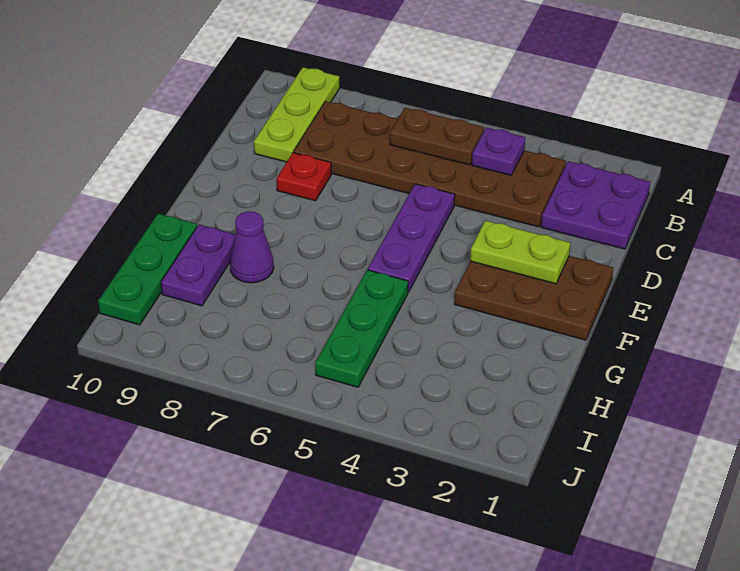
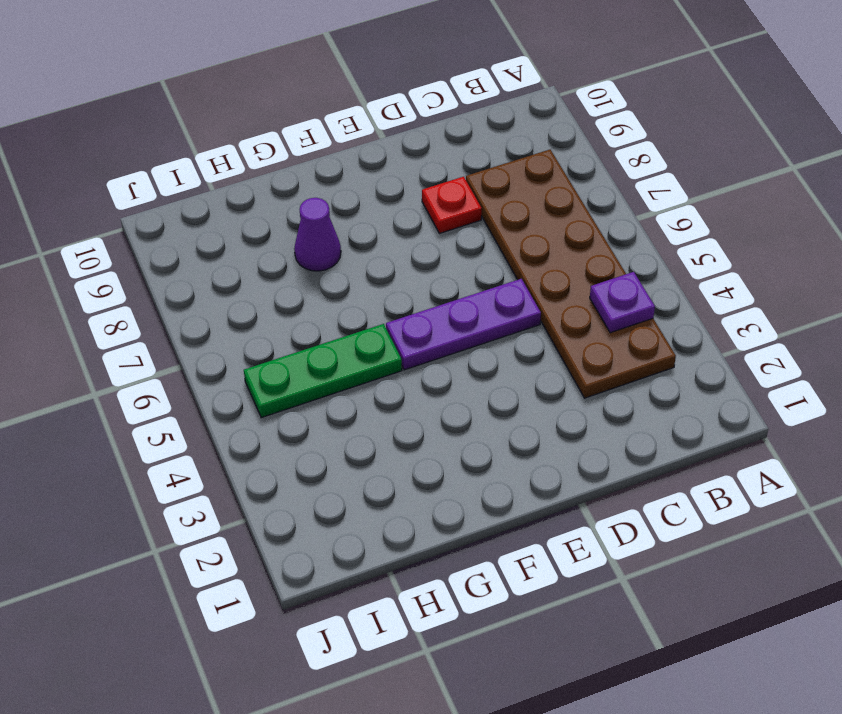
none -> lime plate A9:C9 level 1
none -> purple plate B1:C2 level 1
none -> brown plate E1:F3 level 1

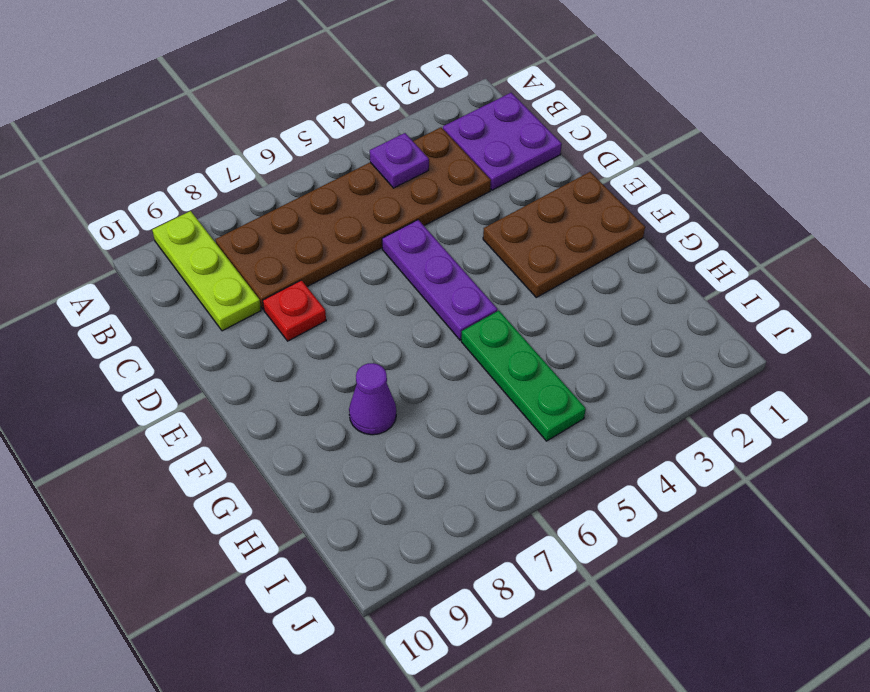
none -> purple plate G9:H9 level 1
none -> green plate G10:I10 level 1
none -> brown plate B5:B6 level 2

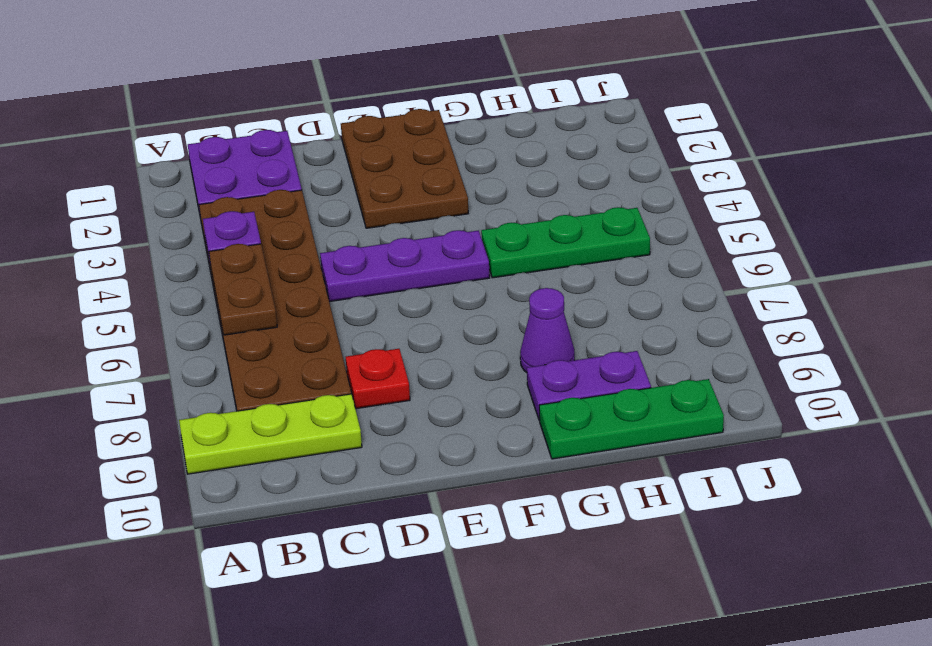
none -> lime plate E2:E3 level 2

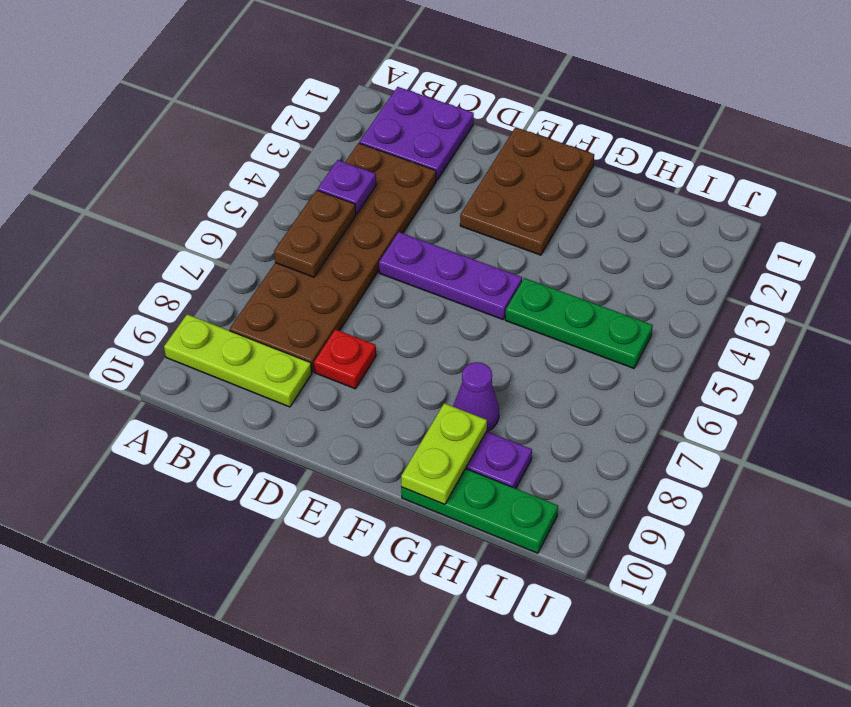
lime plate G9:G10 level 2 -> lime plate E2:E3 level 2

